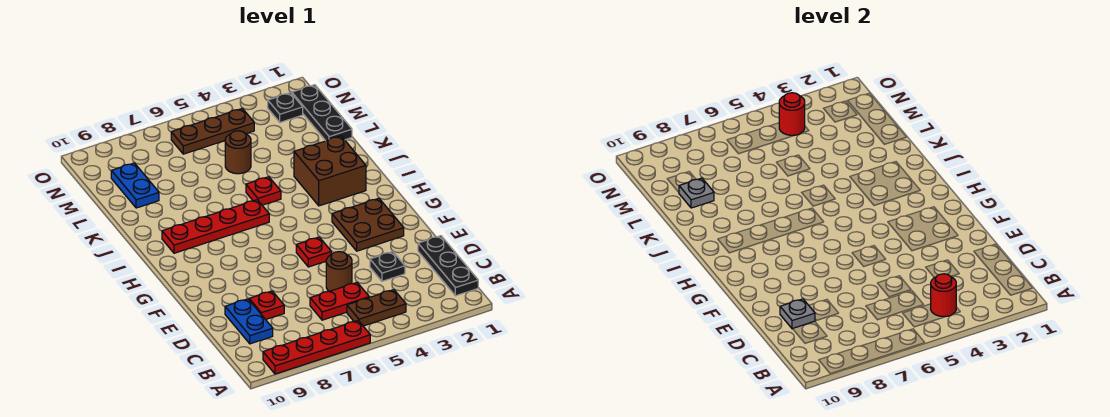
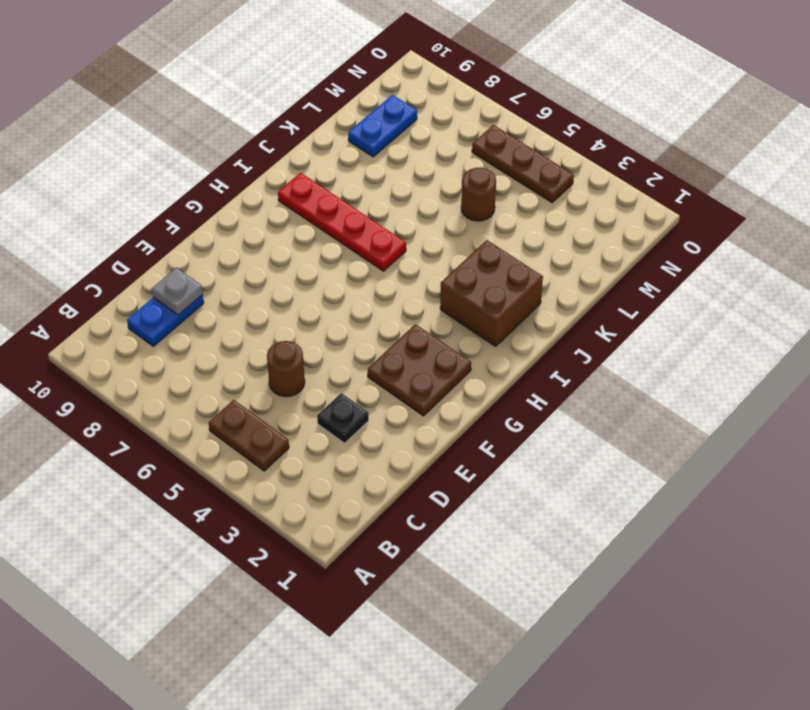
none -> red plate A6:A9 level 1
none -> black plate B1:D1 level 1
none -> red plate C5:C6 level 1

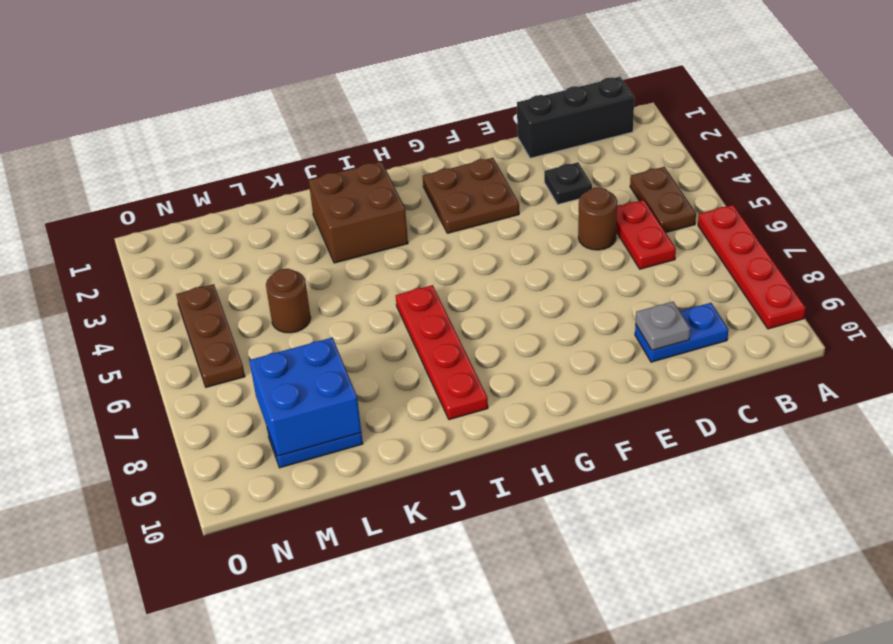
black brick B1:D1 level 1 -> black plate B1:D1 level 1
blue brick L8:M9 level 2 -> grey plate L9 level 2
none -> red plate D8 level 1
none -> red plate F5 level 1
none -> red plate J5 level 1

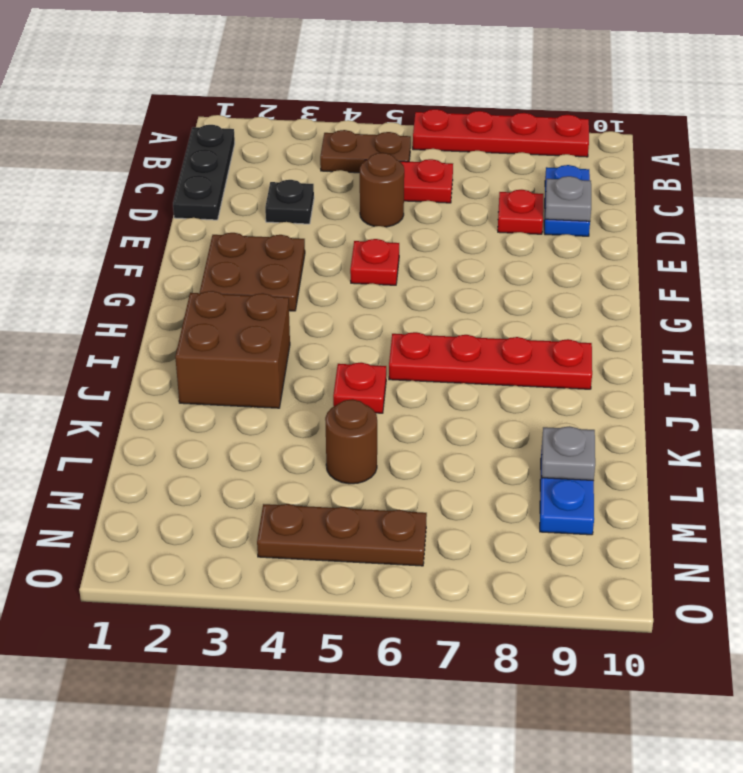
none -> black plate L1:N1 level 1
none -> black plate N2 level 1
none -> red round brick B4 level 2

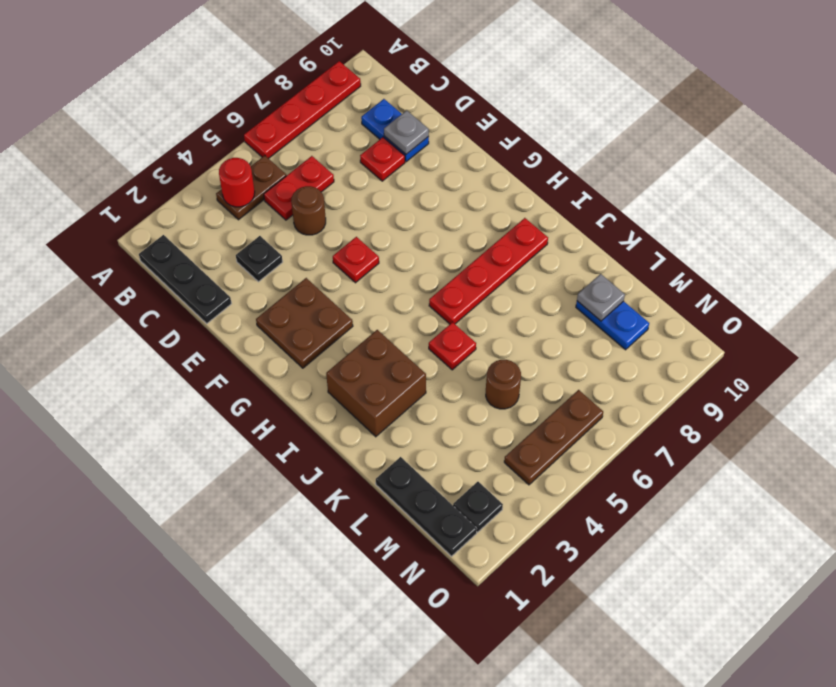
none -> red round brick N4 level 2

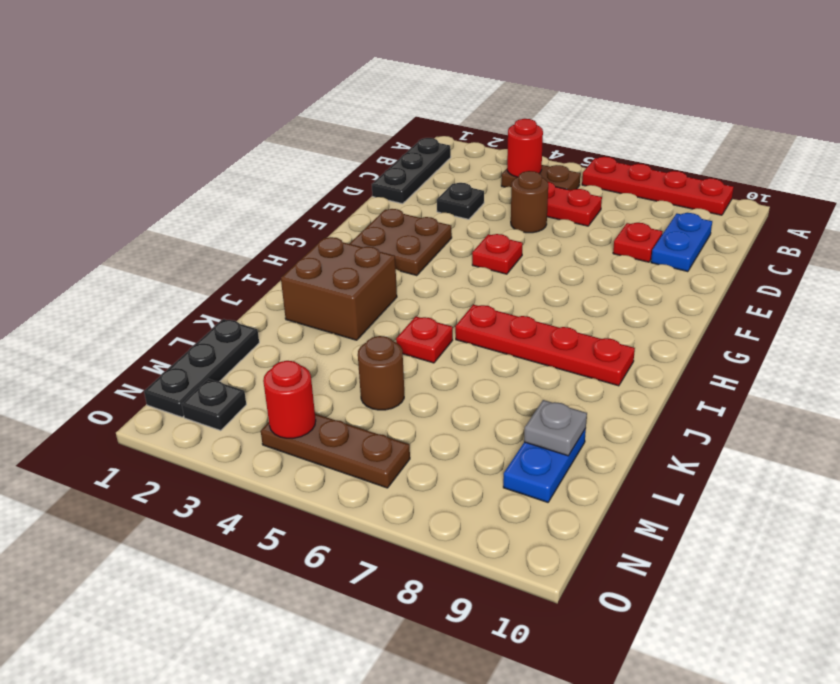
none -> grey plate D9 level 2

